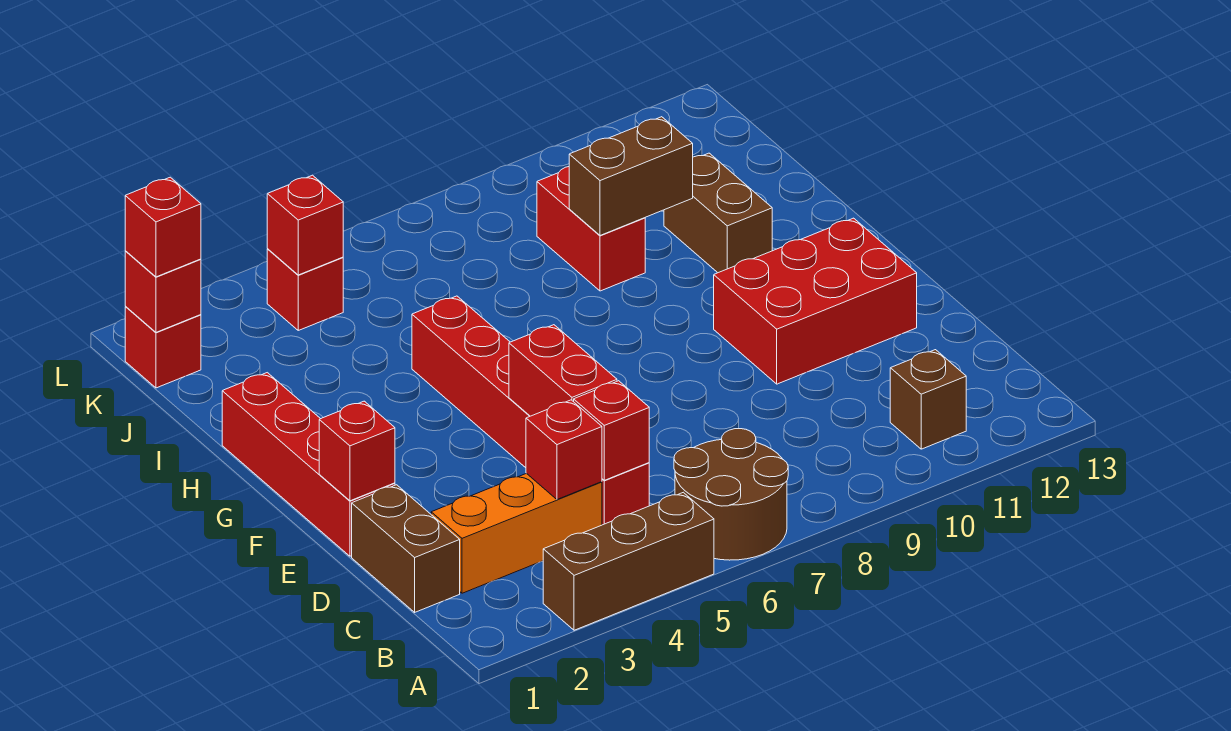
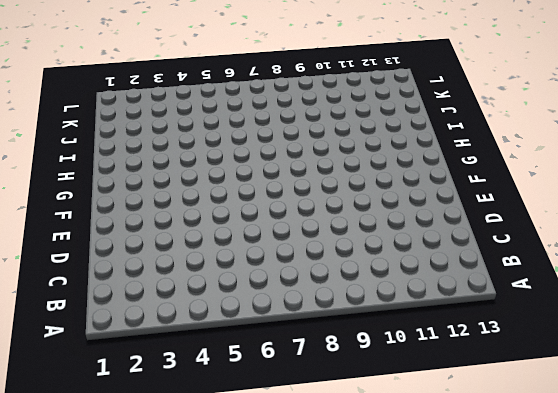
none -> brown brick A3:A5 level 1
none -> brown round brick A6:B7 level 1
none -> brown brick B11 level 1

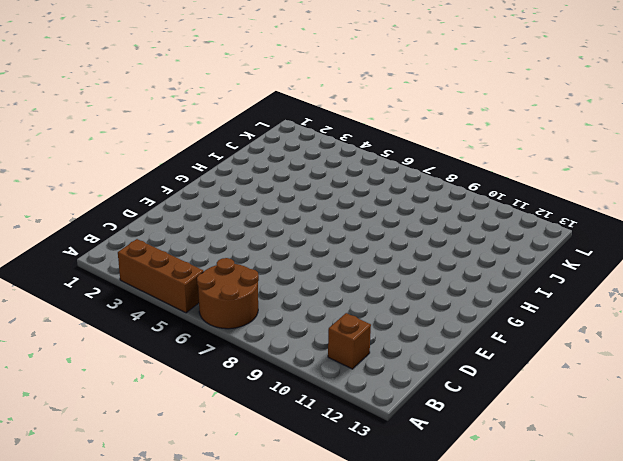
none -> brown brick C1:D1 level 1
none -> orange brick C2:C4 level 1
none -> red brick C5:H5 level 1

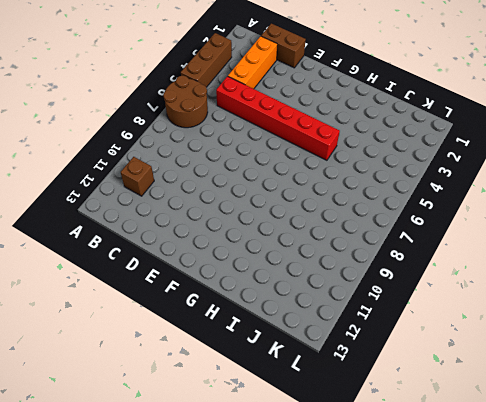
none -> red brick E1:H1 level 1
none -> red brick E10:F12 level 1
none -> brown brick H11:I11 level 1

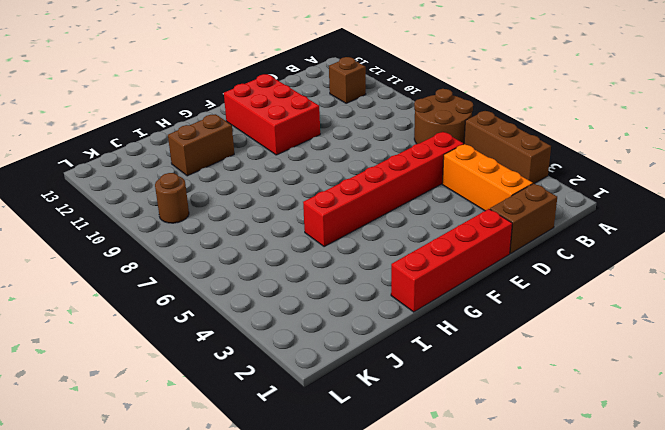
brown round brick K9 level 1 -> none
none -> red brick I9:J9 level 1
none -> red brick K1 level 1
none -> red brick K4 level 1

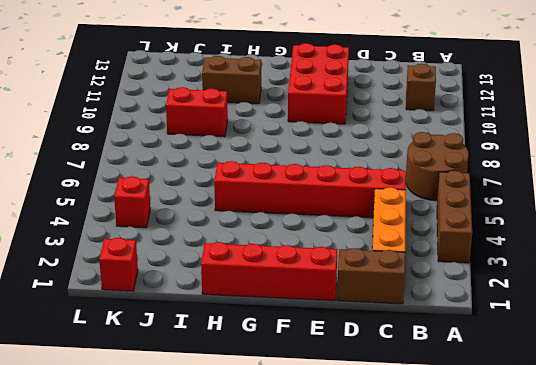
none -> red brick C4 level 2
none -> red brick C5 level 2
none -> red brick D5:E5 level 2

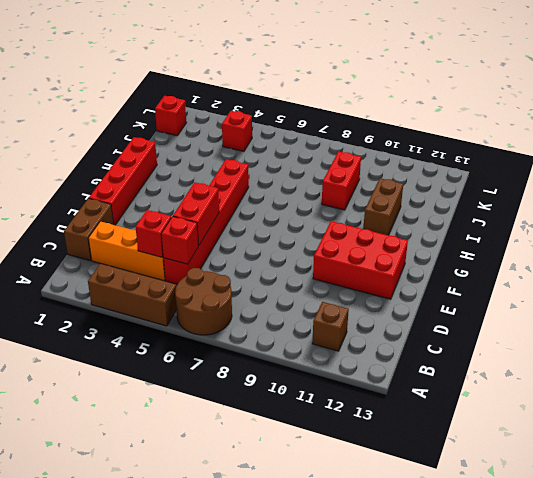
none -> red brick E1 level 2
none -> brown brick I9:I10 level 2
none -> red brick K1 level 2

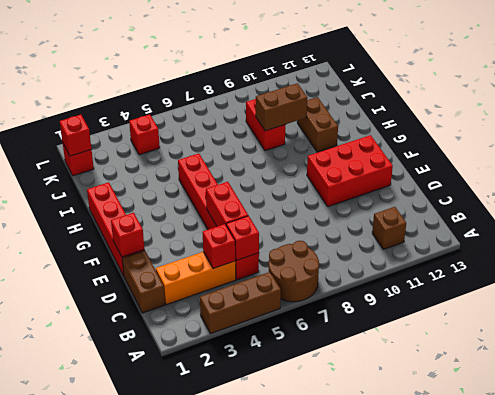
none -> red brick K4 level 2
none -> red brick K1 level 3

